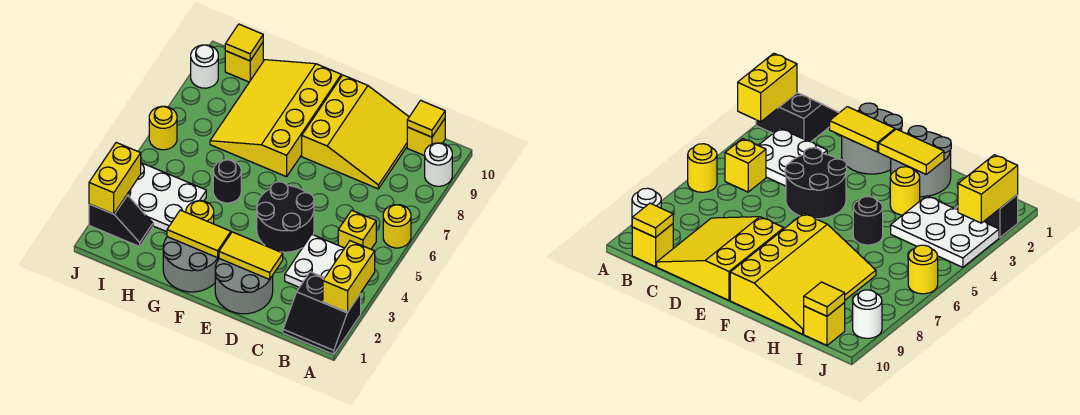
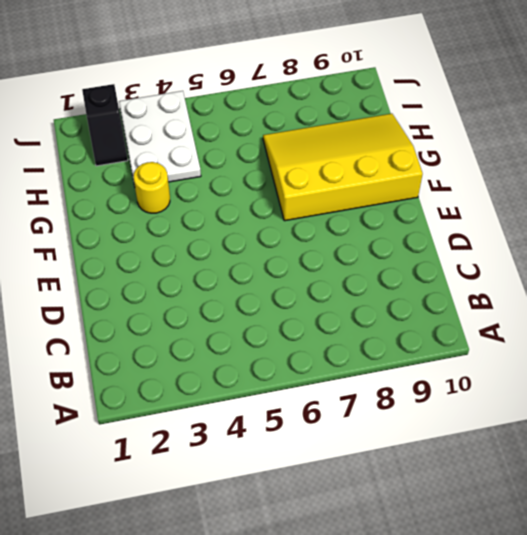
none -> black slope A1:B2 level 1 top 2
none -> yellow round brick A6 level 1
none -> white round brick A9 level 1

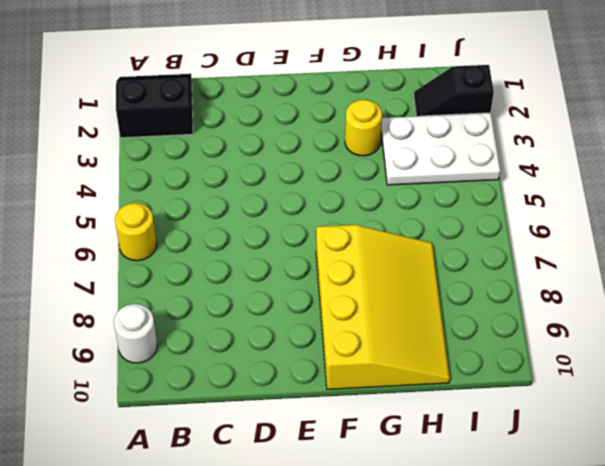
none -> white plate B3:C4 level 1
none -> yellow brick B5 level 1
none -> yellow brick B10 level 1

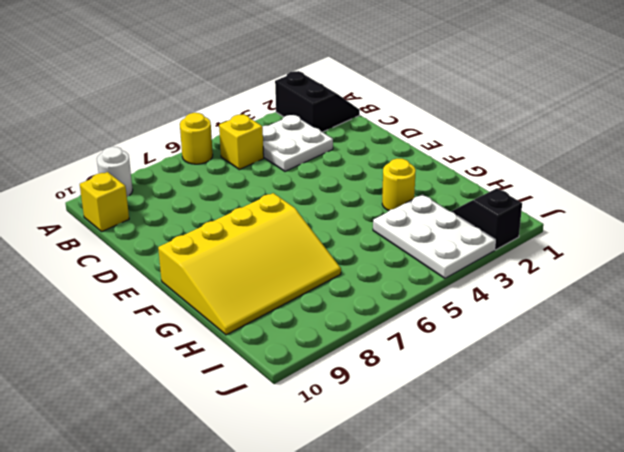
none -> yellow slope C8:E10 level 1 top E
none -> grey round brick D1:E2 level 1
none -> black round brick D4:E5 level 1

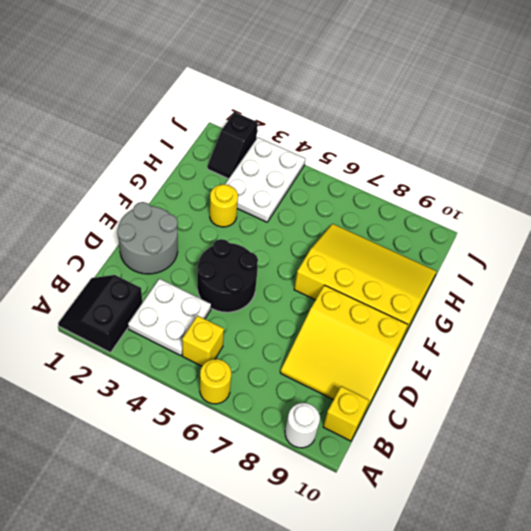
none -> grey round brick F1:G2 level 1
none -> black round brick G5 level 1
none -> yellow brick I10 level 1

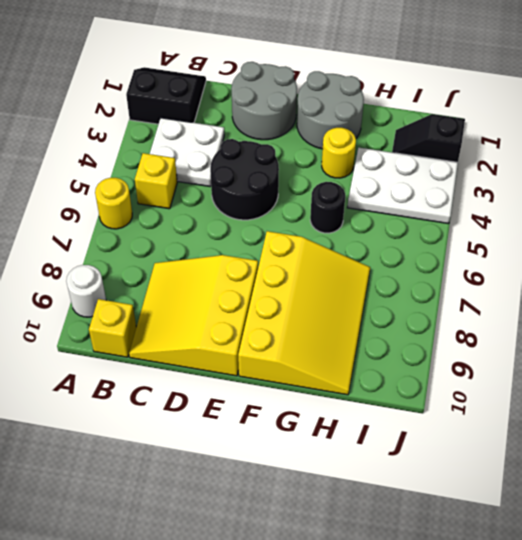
none -> yellow brick I10 level 1
none -> yellow round brick J6 level 1
none -> white round brick J9 level 1

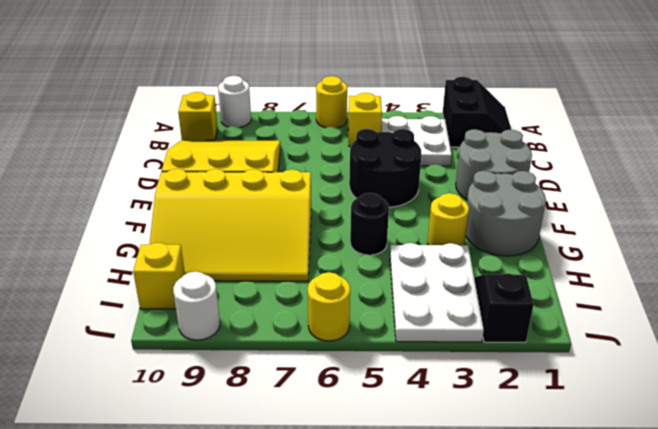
none -> yellow brick A2:A3 level 2
none -> yellow tile B10 level 2
none -> yellow tile D2:E2 level 2

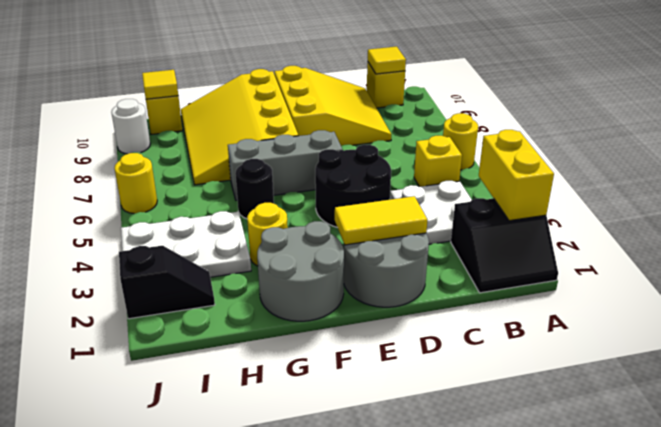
grey brick E6:G6 level 1 -> none
none -> white round brick A9 level 1
none -> yellow tile F2:G2 level 2
none -> yellow brick J2:J3 level 2

